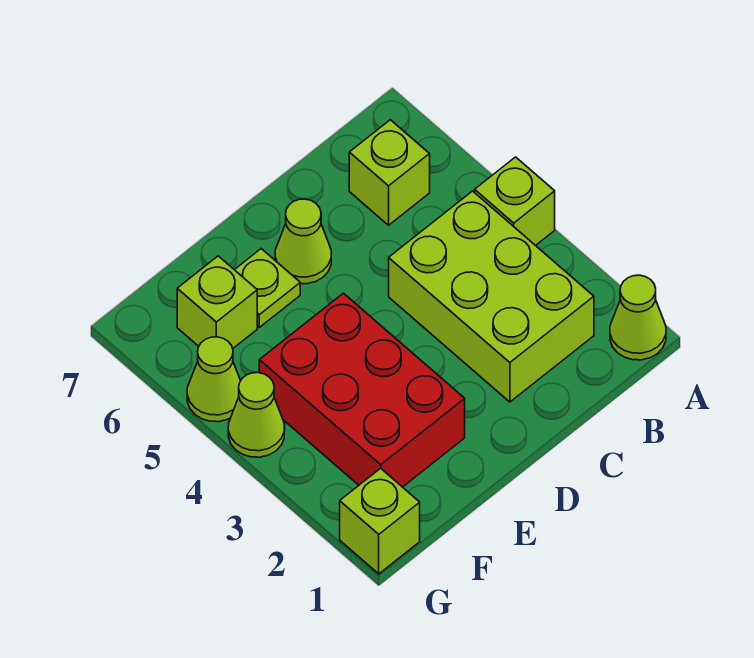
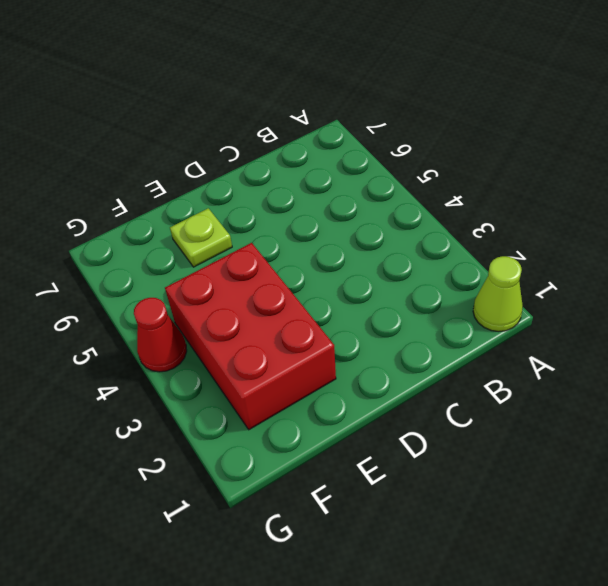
red cone G4 level 1 -> lime cone G4 level 1
none -> lime brick A4 level 1
none -> lime brick B2:C4 level 1

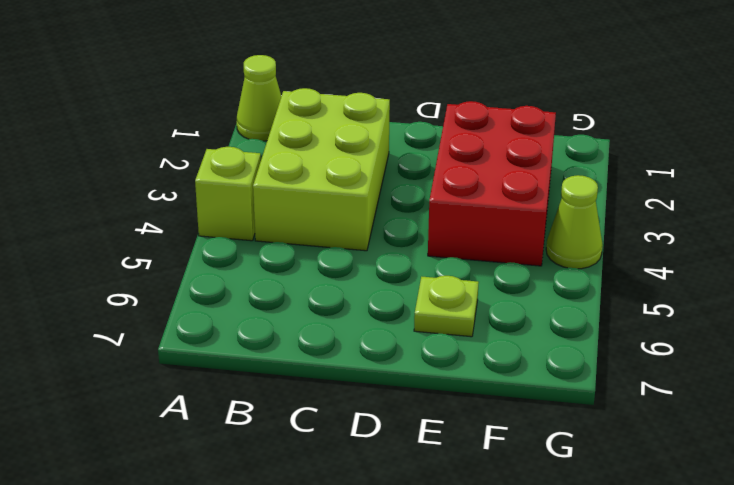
none -> lime brick B6 level 1
none -> lime cone D6 level 1

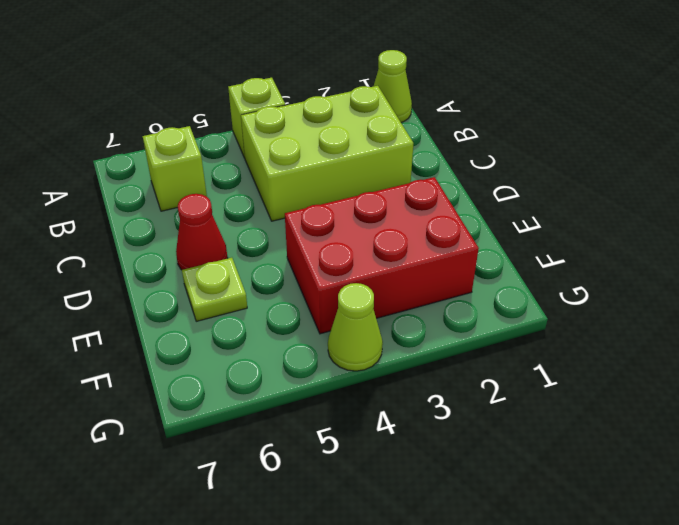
red cone D6 level 1 -> lime cone D6 level 1
none -> lime brick F6 level 1
none -> lime brick G1 level 1

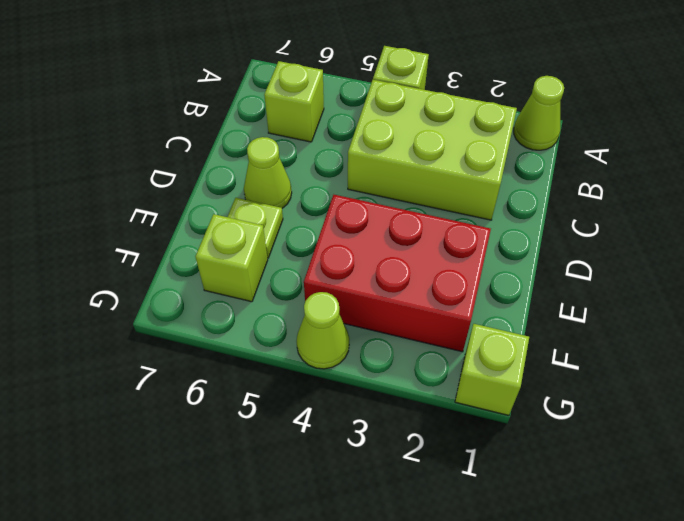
none -> lime cone G5 level 1

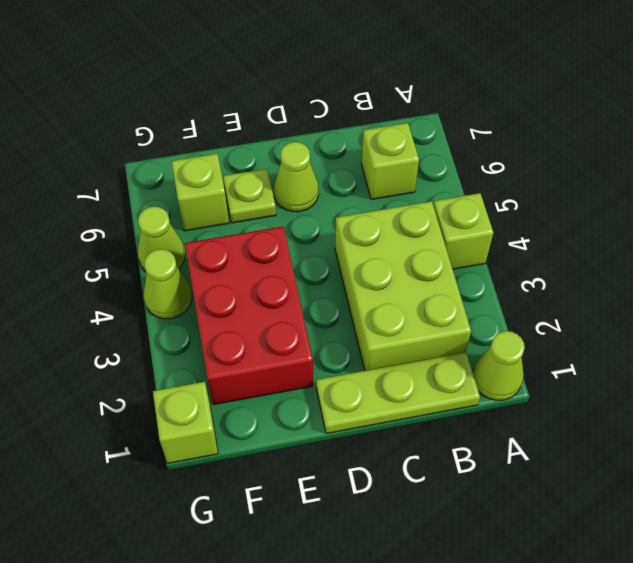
lime plate B1:D1 level 1 -> none

